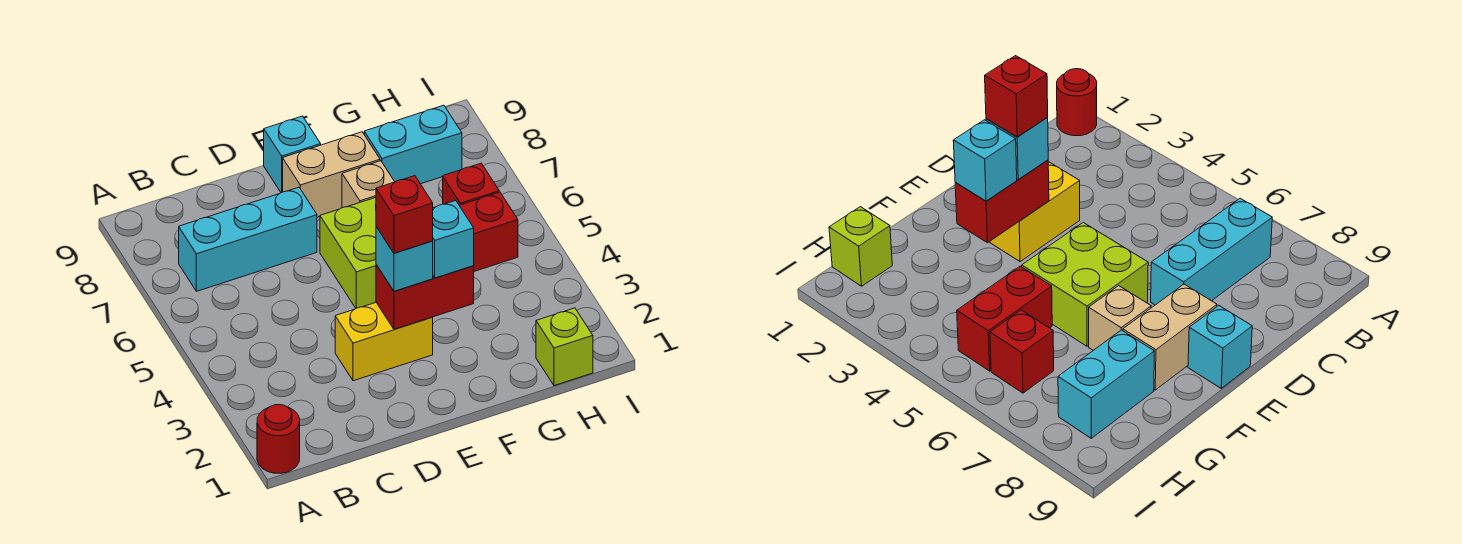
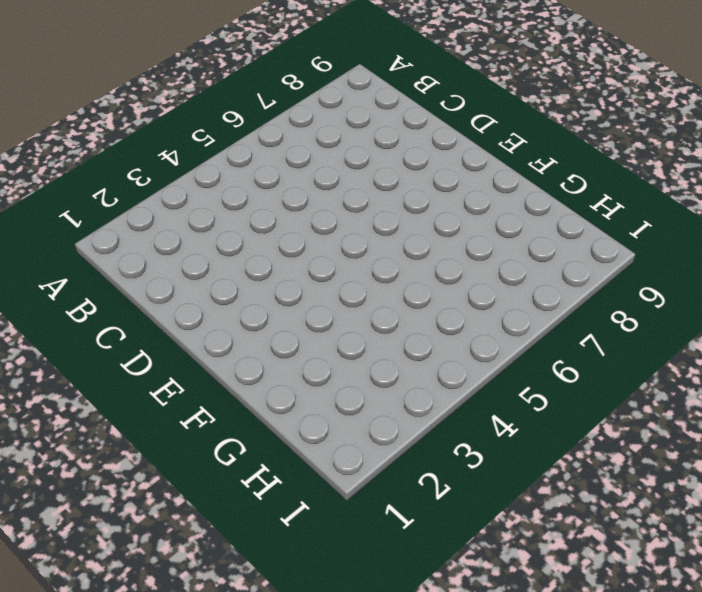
none -> red round brick A1 level 1
none -> cyan brick B7:D7 level 1
none -> yellow brick D3:E3 level 1

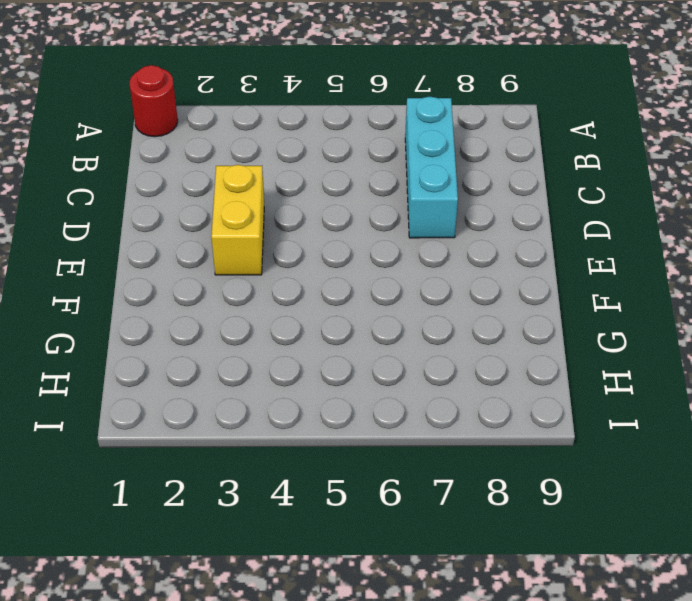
none -> lime brick E5:F6 level 1
none -> tan brick E8:F8 level 1
none -> cyan brick E9 level 1

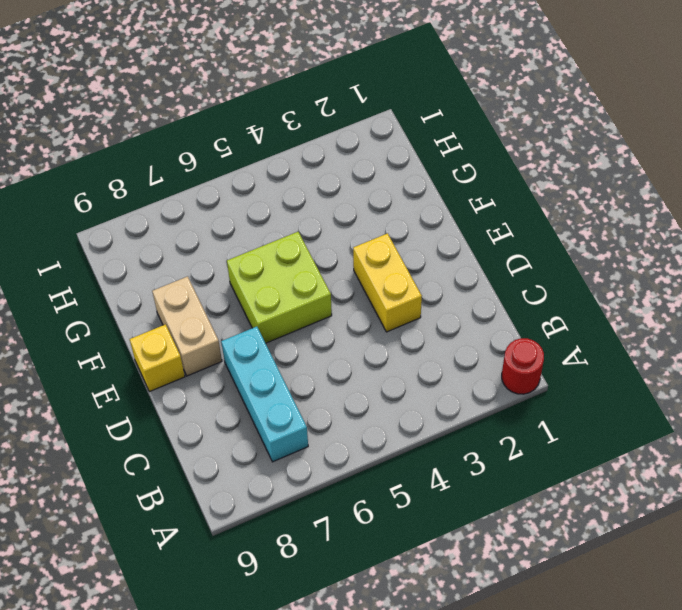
yellow brick E9 level 1 -> cyan brick E9 level 1
none -> tan brick F7 level 1
none -> red brick G5:H5 level 1
none -> cyan brick G8:H8 level 1

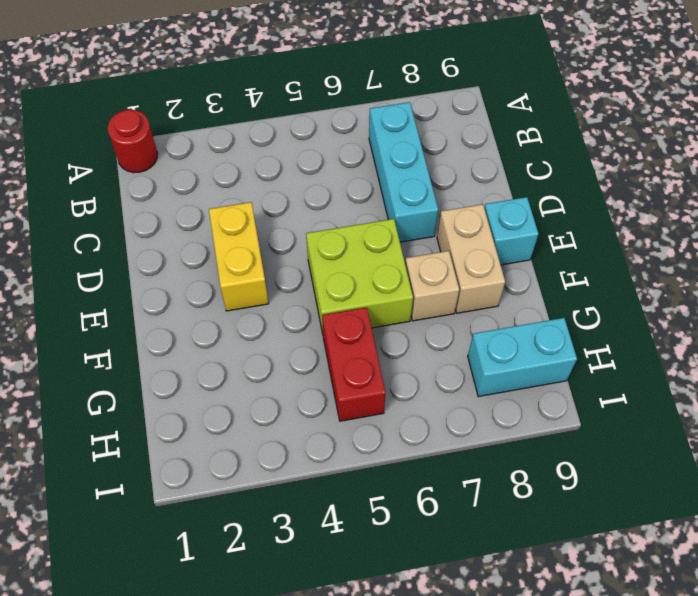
cyan brick H8:H9 level 1 -> cyan brick G8:H8 level 1
none -> lime brick H1 level 1
none -> red brick H6 level 1
none -> red brick E3:F3 level 2

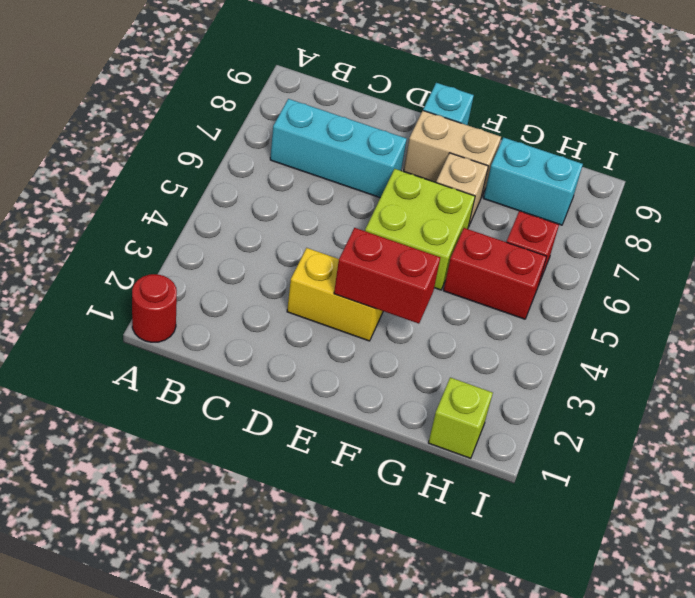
none -> cyan brick E3 level 3
none -> cyan brick F3 level 3
none -> red brick E3 level 4

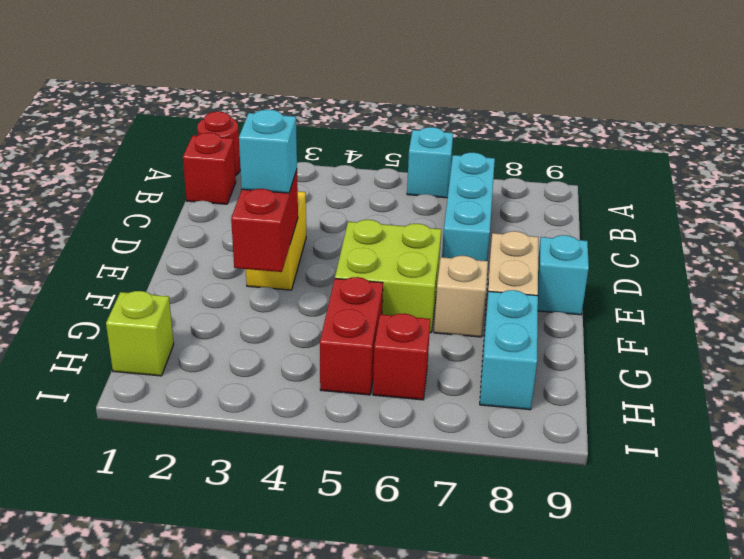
cyan brick A6 level 1 -> cyan brick F3 level 3
red brick B1 level 1 -> red brick E3 level 4

